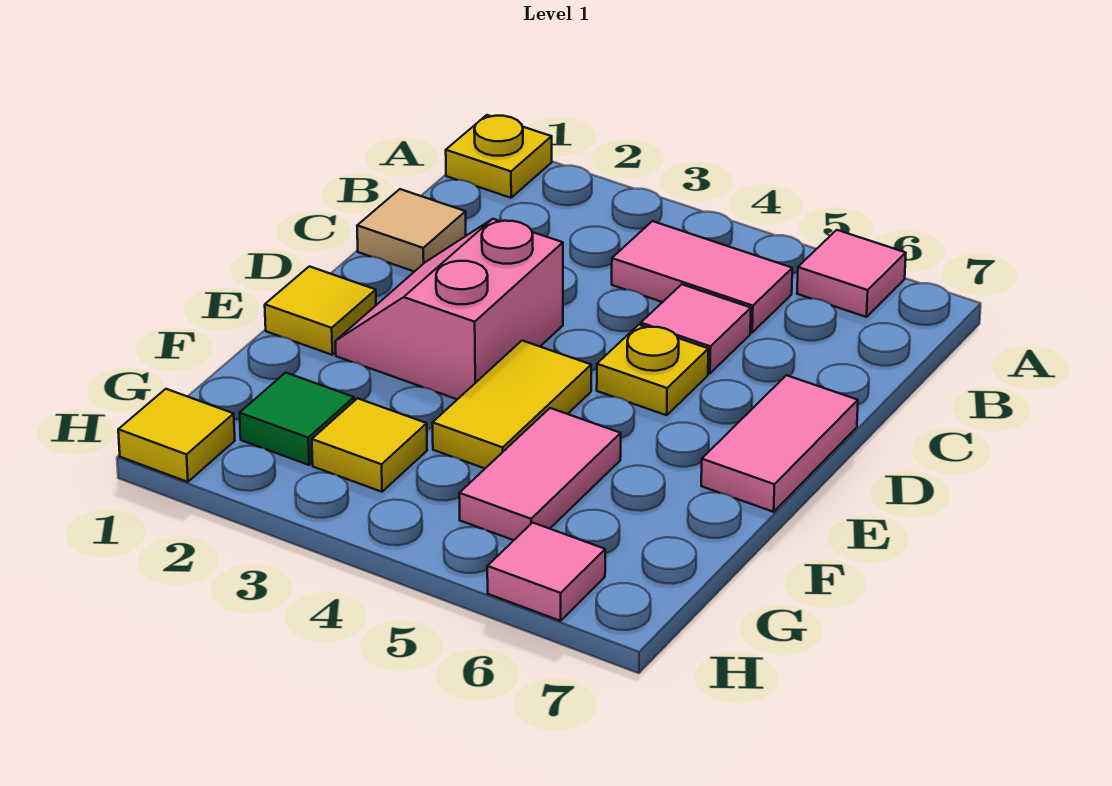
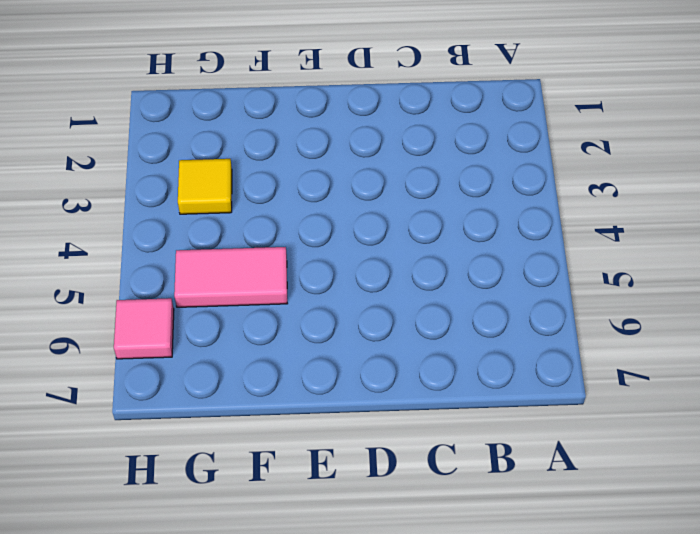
none -> yellow plate A1 level 1
none -> pink tile A6 level 1
none -> pink tile B4:B5 level 1

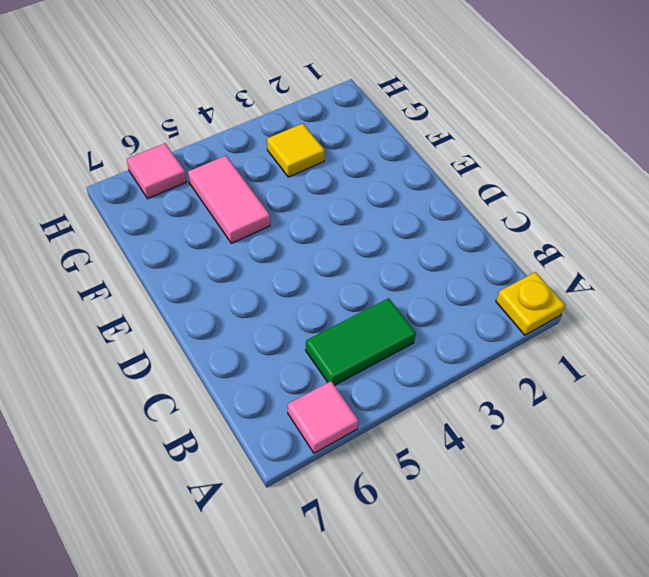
green tile B4:B5 level 1 -> pink tile B4:B5 level 1
none -> tan tile C1 level 1
none -> pink tile C5 level 1
none -> pink slope D2:E3 level 1 top 3

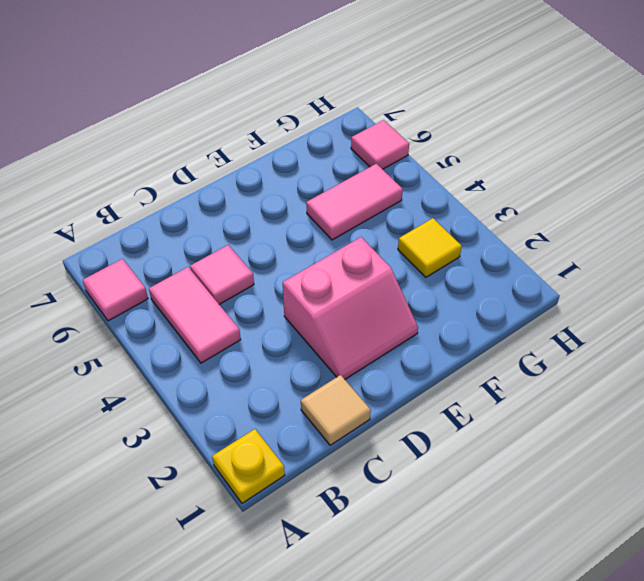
none -> yellow plate D5 level 1
none -> pink tile D7:E7 level 1
none -> yellow tile E1 level 1

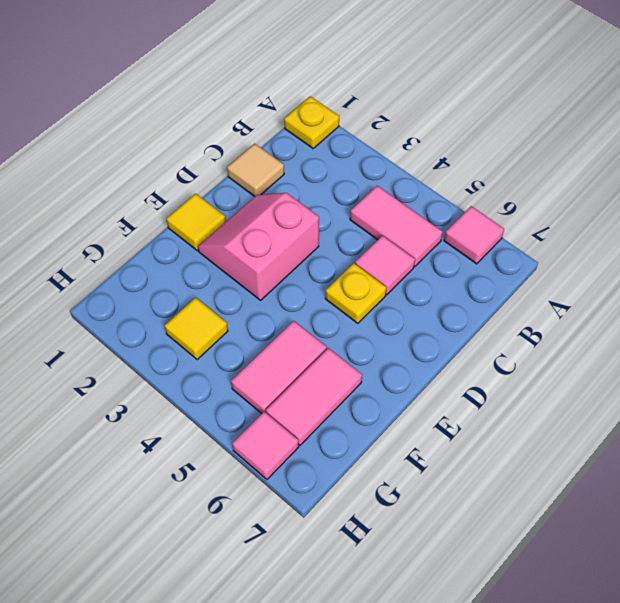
pink tile F6:G6 level 1 -> pink tile D7:E7 level 1
none -> yellow tile E4:F4 level 1
none -> green tile G2 level 1
none -> yellow tile H1 level 1

